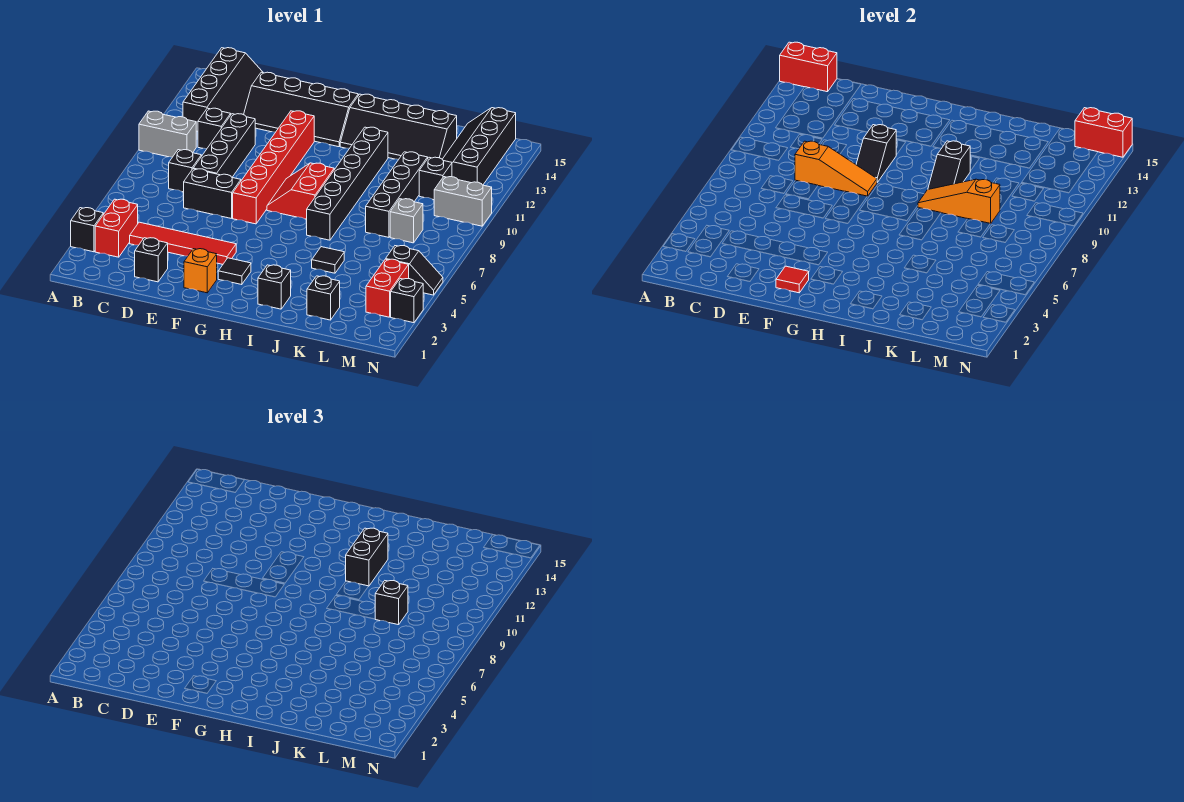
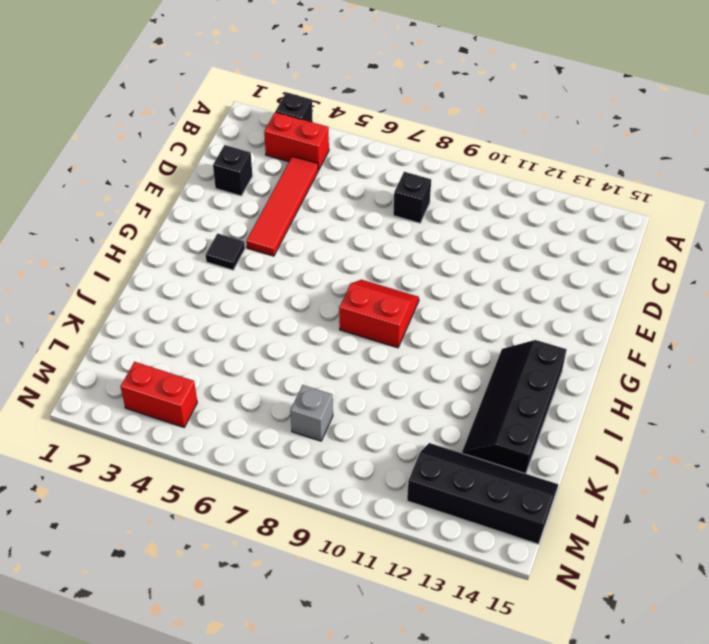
none -> grey brick A10:B10 level 1
none -> black slope B12:C15 level 1 top B
none -> black brick C11 level 1
none -> black brick D7:E7 level 1

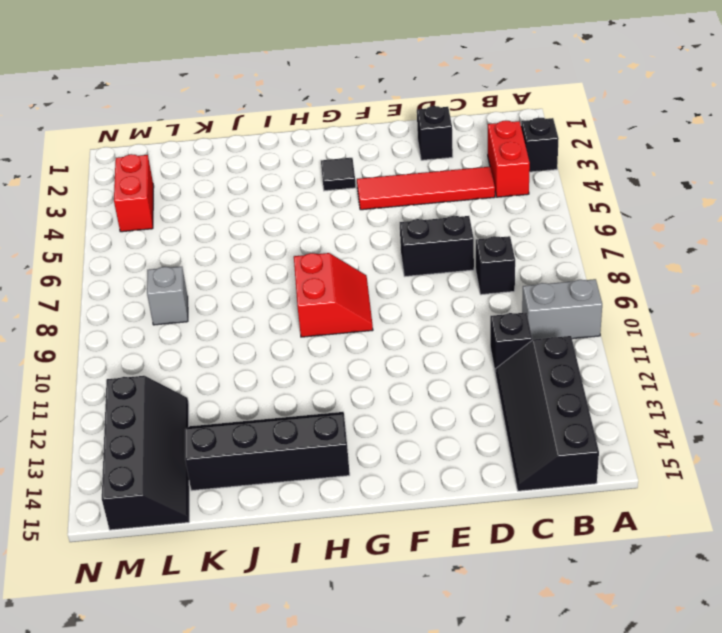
none -> black brick D8:D11 level 1
none -> black slope D13:G14 level 1 top 14
none -> orange brick F2 level 1
none -> red brick F7:F12 level 1

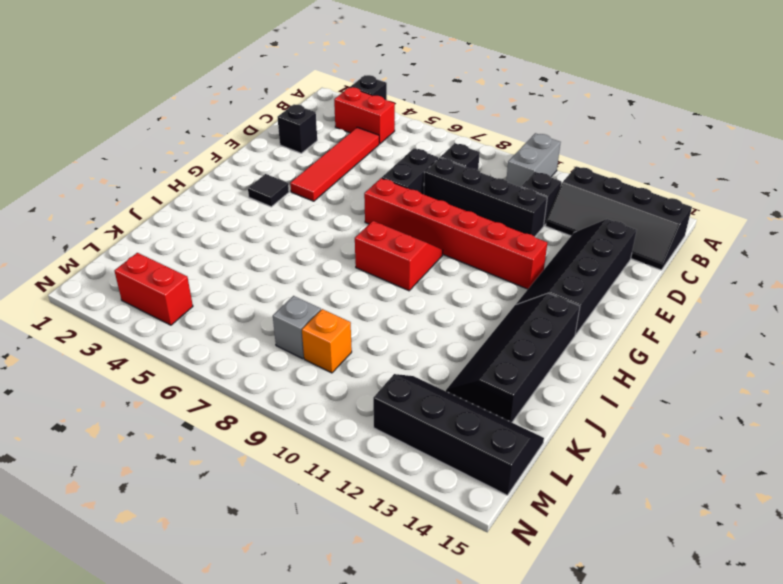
orange brick L9 level 1 -> orange brick F2 level 1
none -> black brick I2 level 1
none -> black brick I7:I12 level 1
none -> black tile J5 level 1
none -> black brick K2 level 1

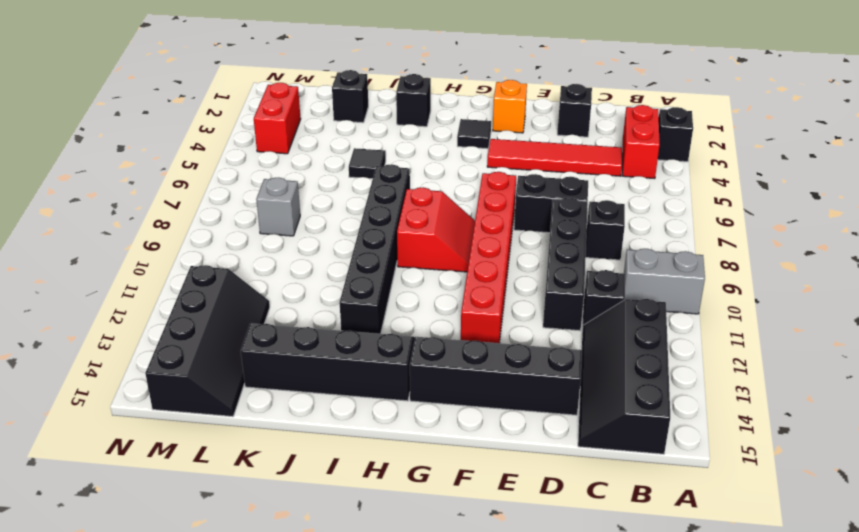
none -> black brick K8:K11 level 1
none -> black brick L11 level 1
none -> black slope M5:N5 level 1 top M
none -> grey brick M10:N10 level 1

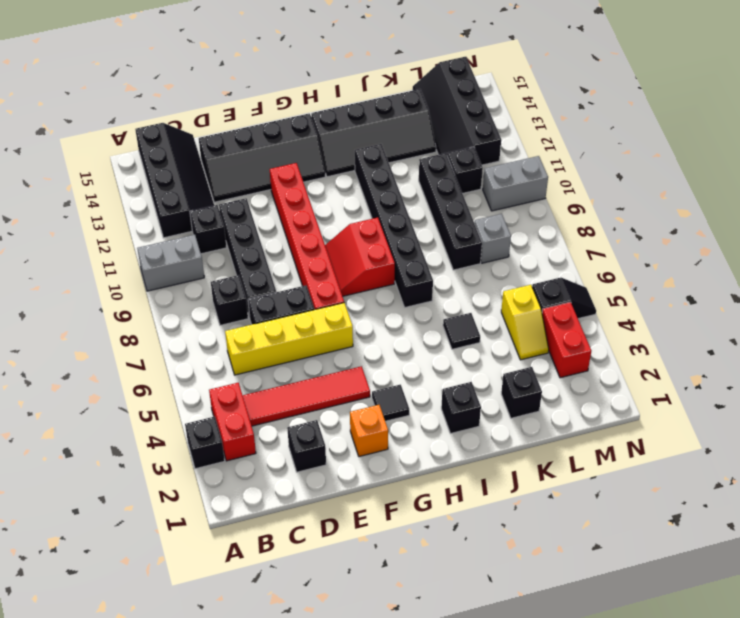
yellow brick C6:F6 level 1 -> none
yellow slope L4:L5 level 1 top 5 -> none
none -> black brick N3 level 1
none -> red brick A15:B15 level 2
none -> orange slope D9:F9 level 2 top D
none -> red tile F2 level 2

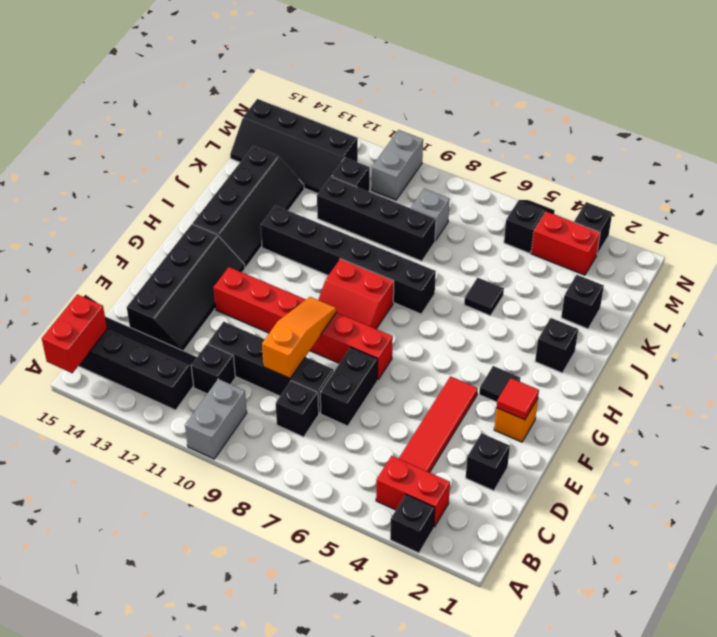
none -> black slope F10:F11 level 2 top 11
none -> orange slope I9:K9 level 2 top K
none -> black slope I10:I11 level 2 top 11
none -> red brick M15:N15 level 2

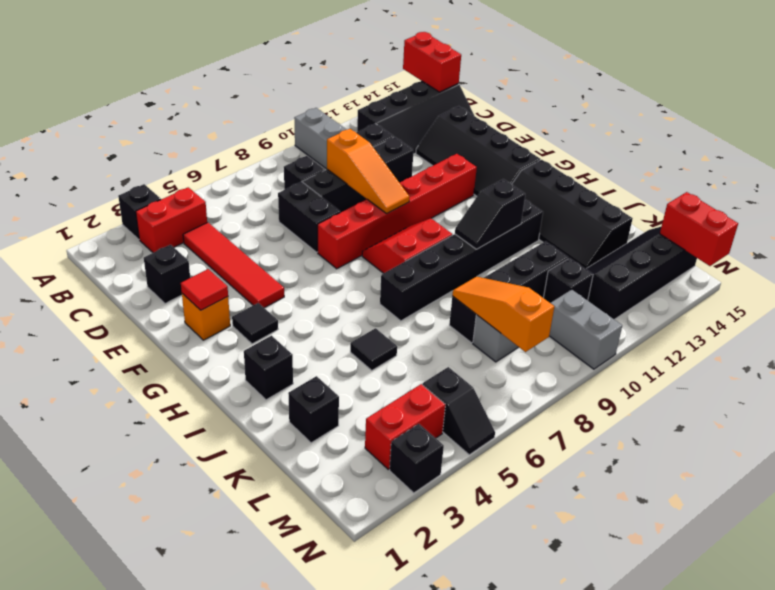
orange slope K8:M8 level 2 top M -> orange slope I9:K9 level 2 top K
none -> black slope F10:F11 level 2 top 11
none -> black brick I11:I12 level 3
none -> black brick K9 level 3

